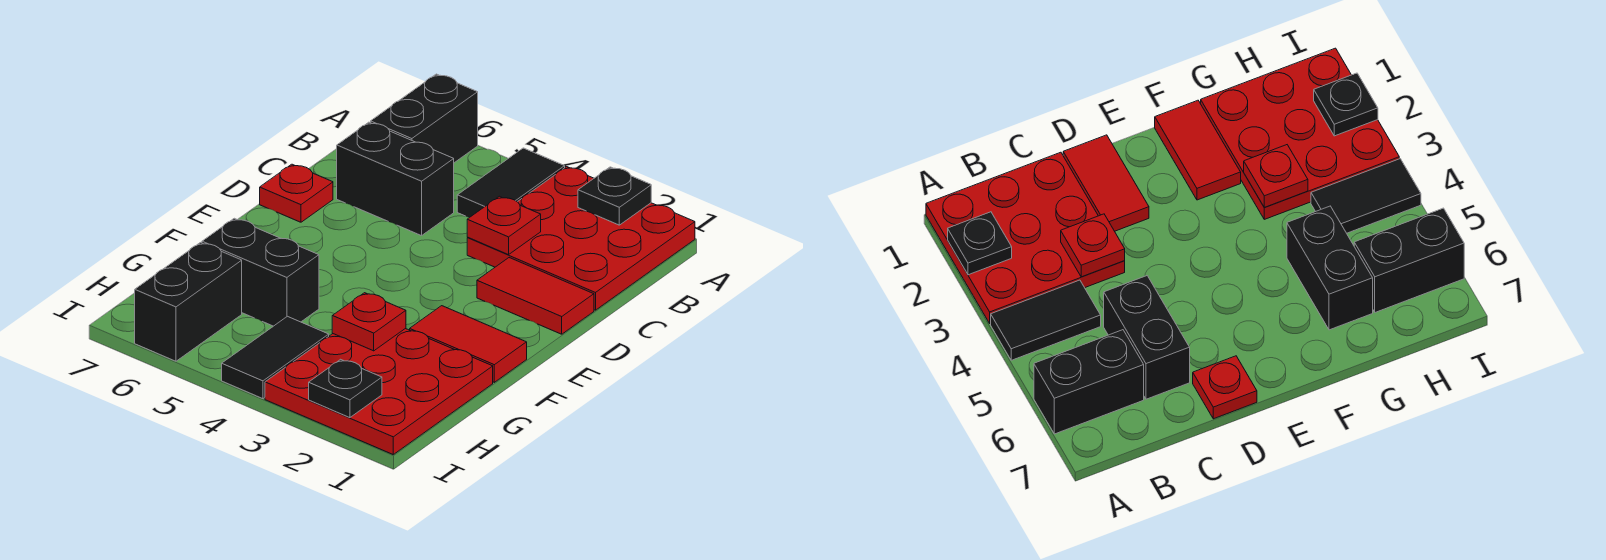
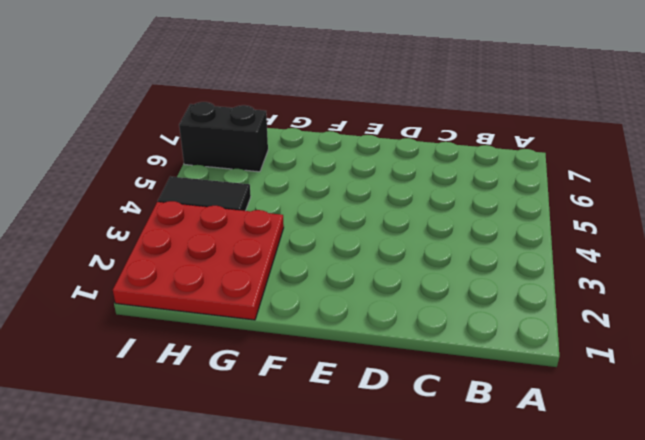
none -> red plate A1:C3 level 1
none -> black tile A4:B4 level 1
none -> black brick A6:B6 level 1

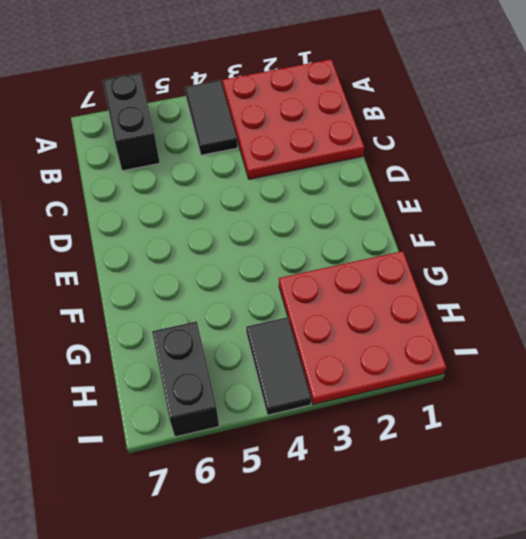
none -> black brick C5:C6 level 1
none -> red tile D1:D2 level 1
none -> red plate D7 level 1

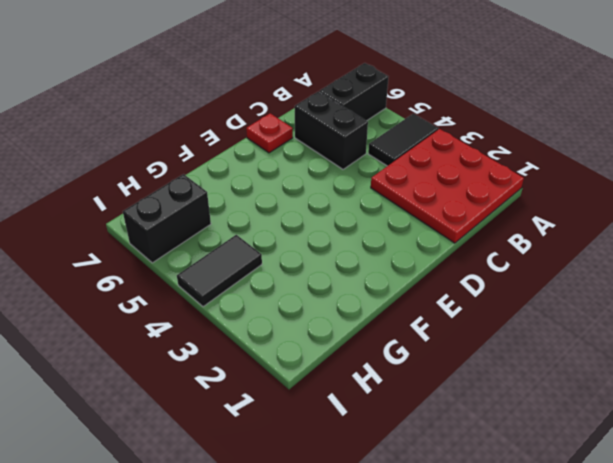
none -> red tile D1:D2 level 1
none -> red tile F1:F2 level 1
none -> red plate G1:I3 level 1

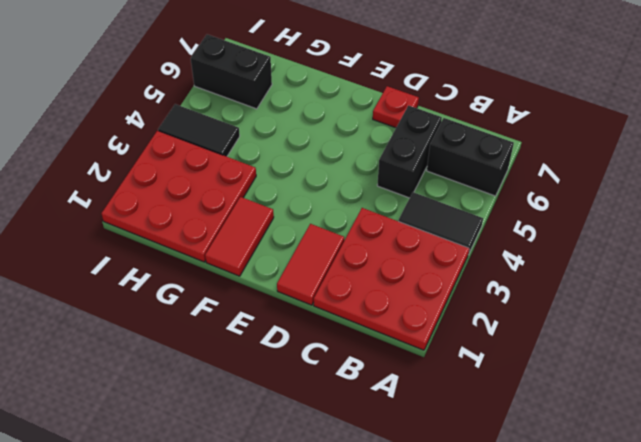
none -> black brick G5:G6 level 1
none -> black plate A2 level 2
none -> red plate C3 level 2

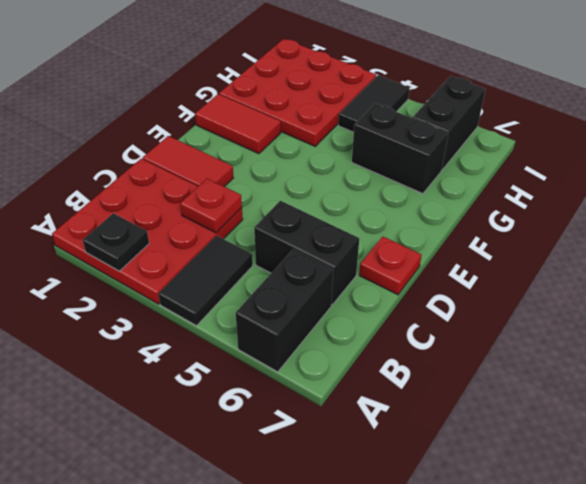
none -> red plate G3 level 2
none -> black plate I2 level 2

